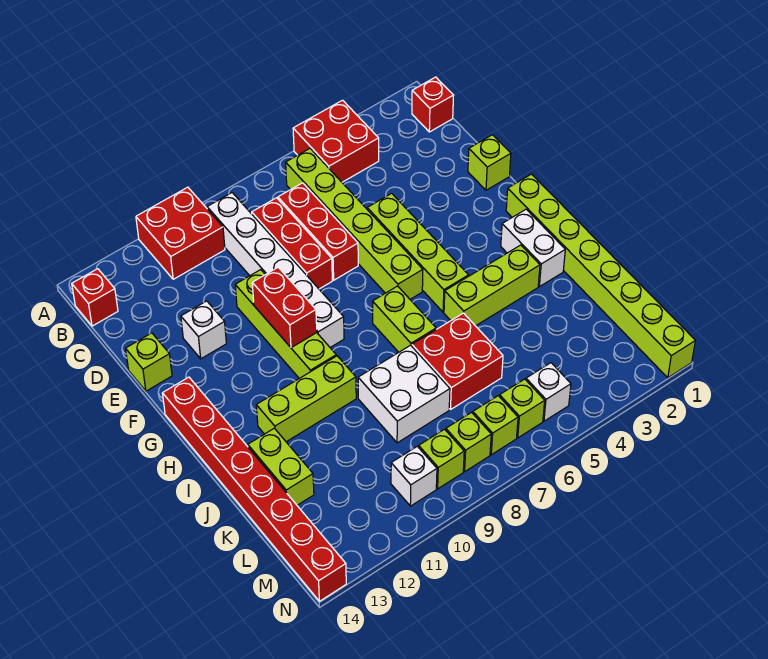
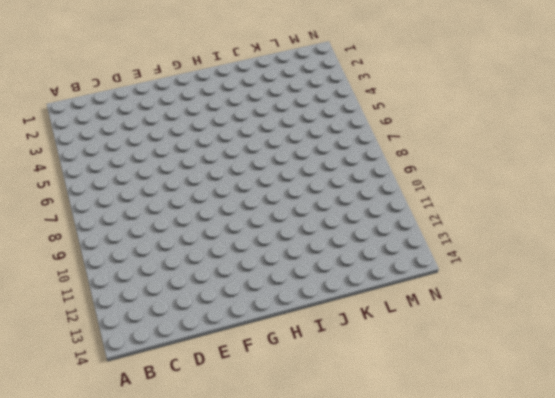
none -> red brick A4:B5 level 1
none -> red brick A10:B11 level 1
none -> red brick B1 level 1

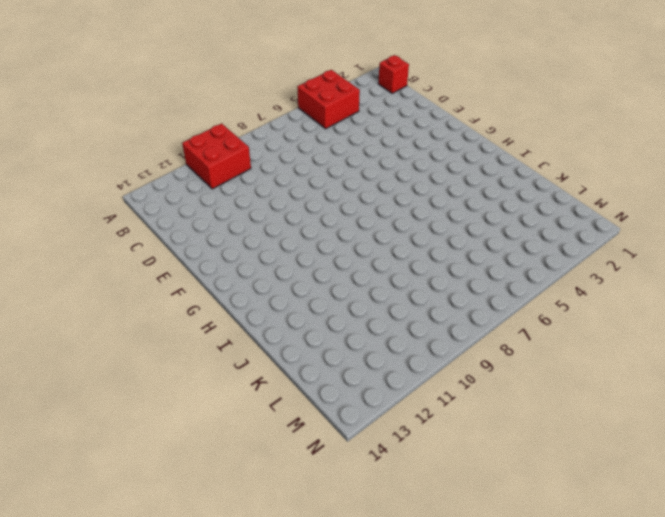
none -> lime brick B6:G6 level 1
none -> white brick B9:G9 level 1
none -> red brick B14 level 1

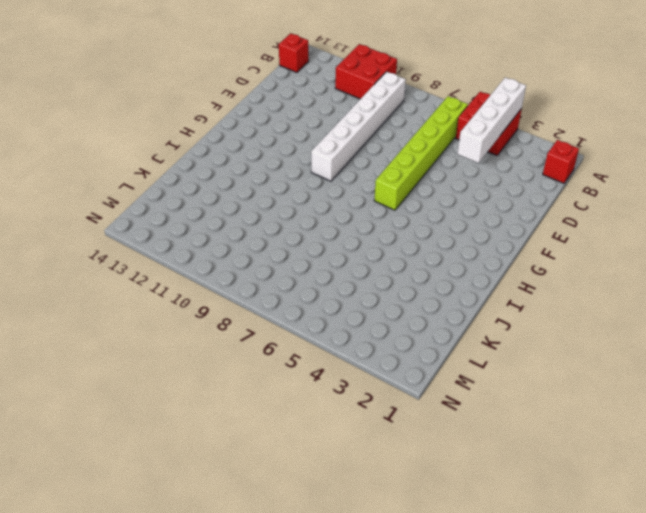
white brick A4:D4 level 2 -> none
none -> red brick C7:E7 level 1
none -> red brick C8:E8 level 1
none -> lime brick E1 level 1

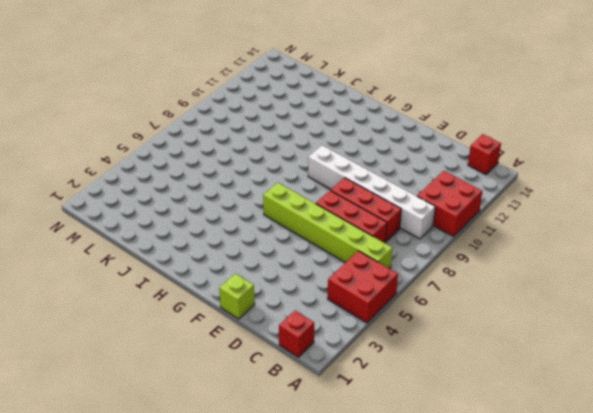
none -> lime brick E5:H5 level 1
none -> lime brick E10:H10 level 1
none -> white brick E12 level 1

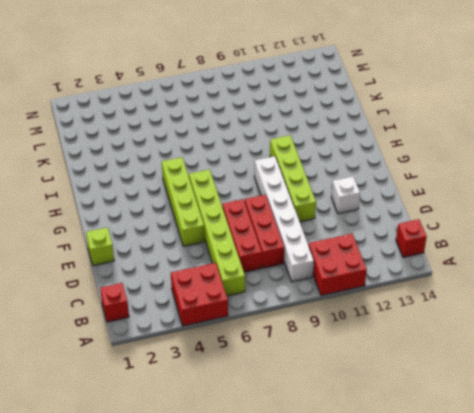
none -> lime brick E14 level 1
none -> lime brick G1:N1 level 1
none -> red brick G14:N14 level 1

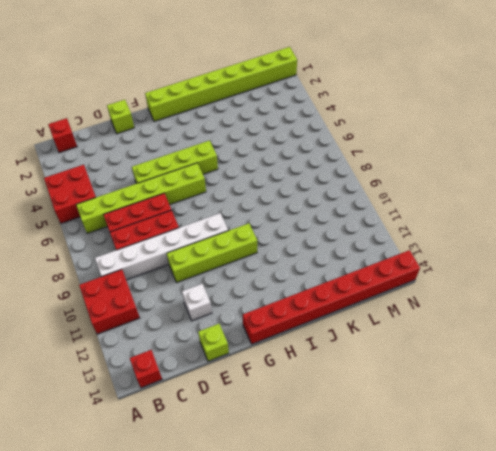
none -> white brick H2:I2 level 1
none -> lime brick H7:I7 level 1
none -> lime brick I3:I5 level 1

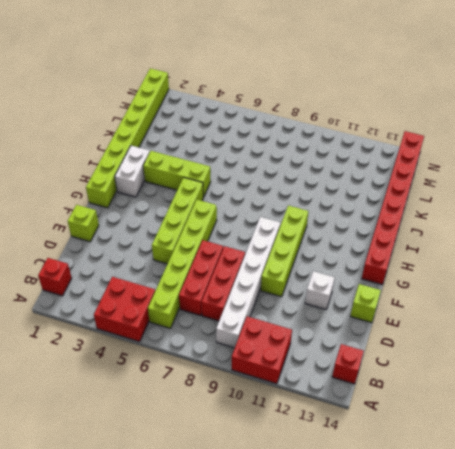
none -> lime brick H7:I7 level 1
none -> lime brick I10:I12 level 1
none -> red brick J6:K7 level 1

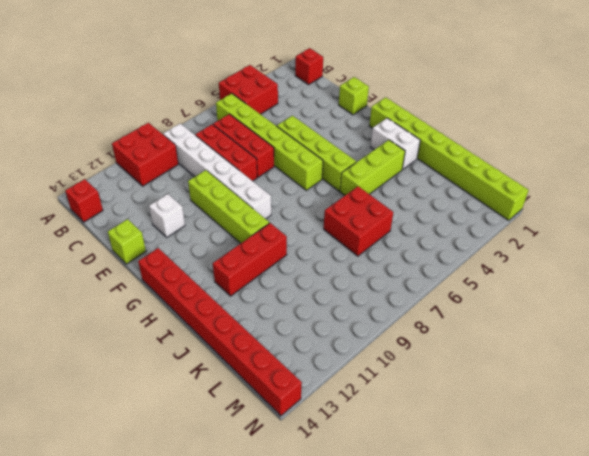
red brick I10:I12 level 1 -> lime brick I10:I12 level 1
none -> lime brick H7:I7 level 1
none -> white brick J8:K9 level 1
none -> lime brick J13:K13 level 1

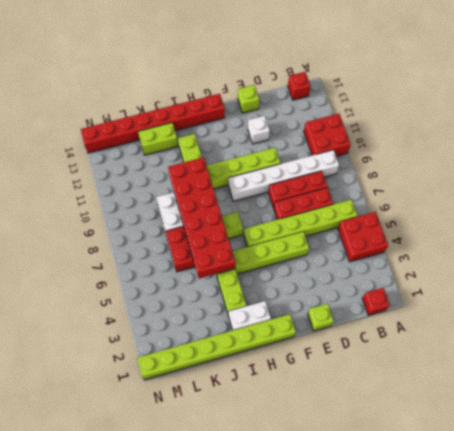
red brick I5:J10 level 2 -> none
none -> white brick M5 level 1
none -> lime brick M6 level 1
none -> lime brick M7 level 1

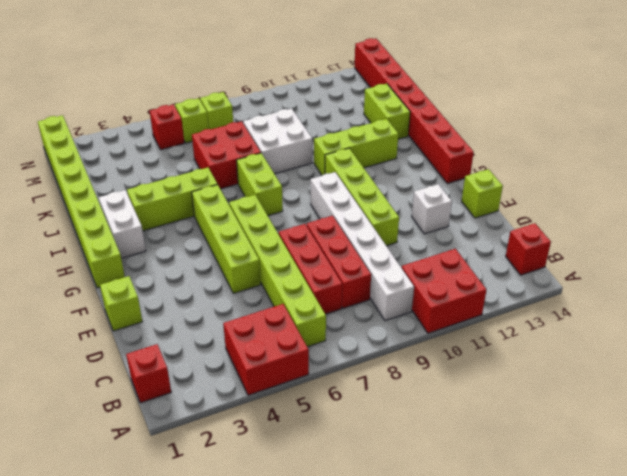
red brick M5 level 1 -> white brick M5 level 1
none -> lime brick M8 level 1
none -> lime brick M9 level 1
none -> white brick M10 level 1

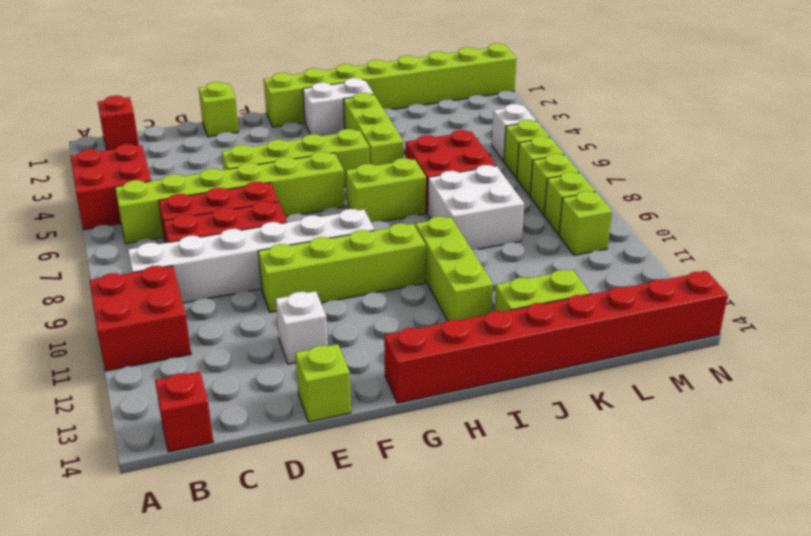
lime brick M10 level 1 -> white brick M10 level 1
none -> red brick F10:G10 level 2

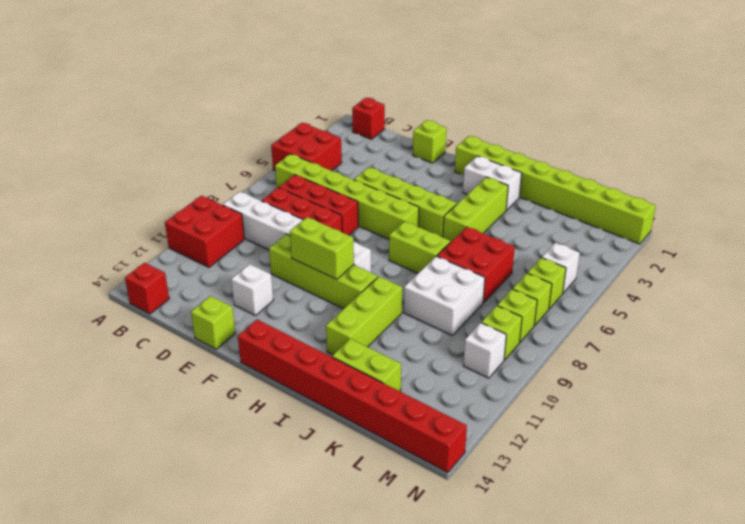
lime brick F10:G10 level 2 -> red brick F10:G10 level 2

